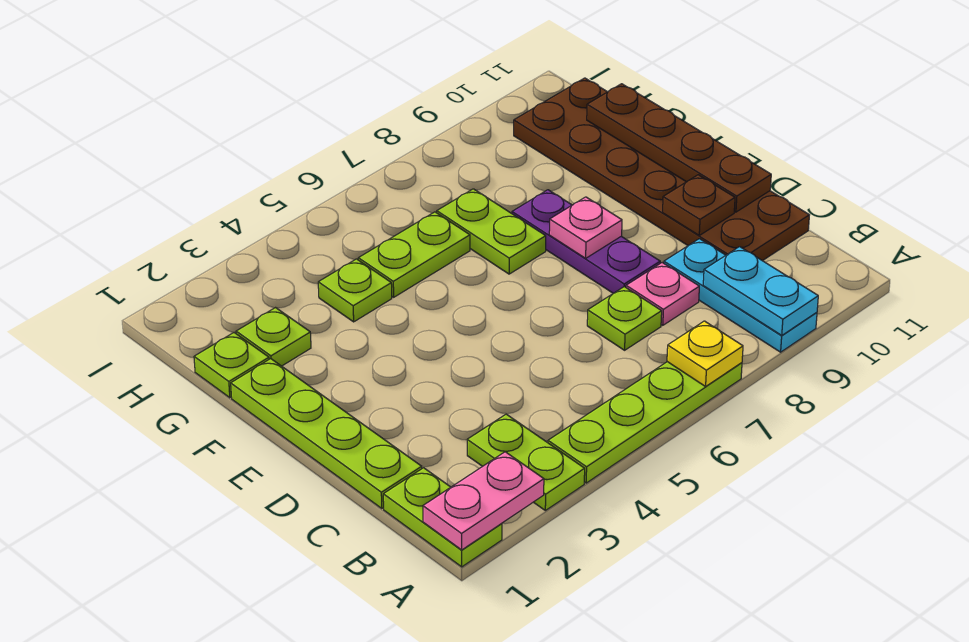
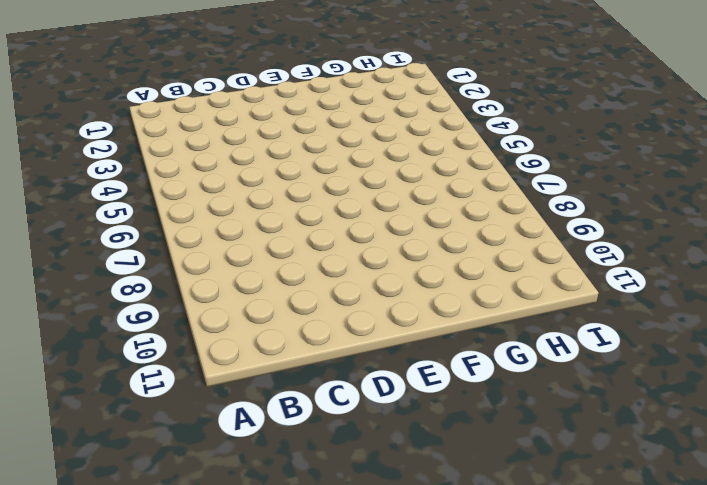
none -> lime plate A1:B1 level 1
none -> lime plate A3:B3 level 1
none -> lime plate A4:A7 level 1

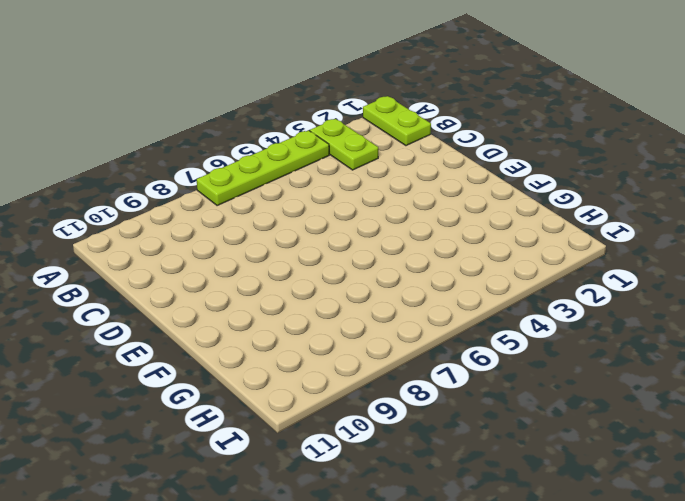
none -> cyan plate A9:C9 level 1
none -> lime plate C1:F1 level 1
none -> lime plate C7 level 1

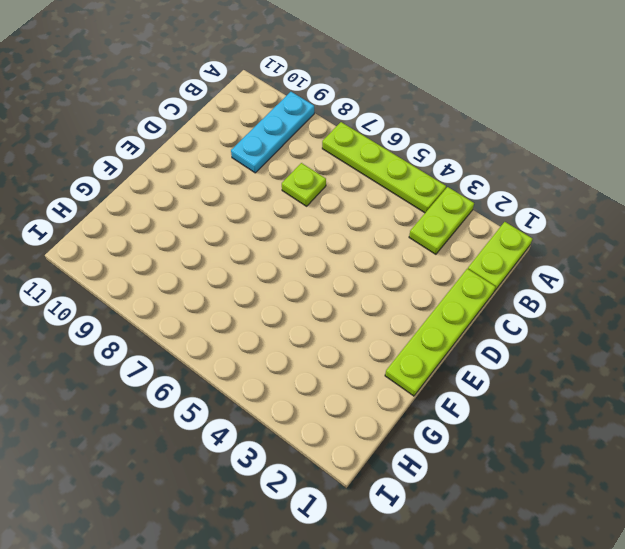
none -> pink plate C8 level 1
none -> brown plate C10:H11 level 1
none -> purple plate D8:F8 level 1

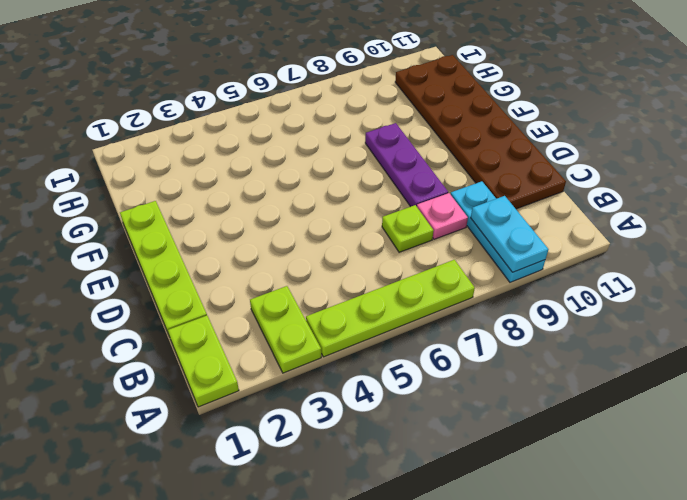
none -> lime plate F7:G7 level 1
none -> lime plate G1 level 1
none -> lime plate G2 level 1

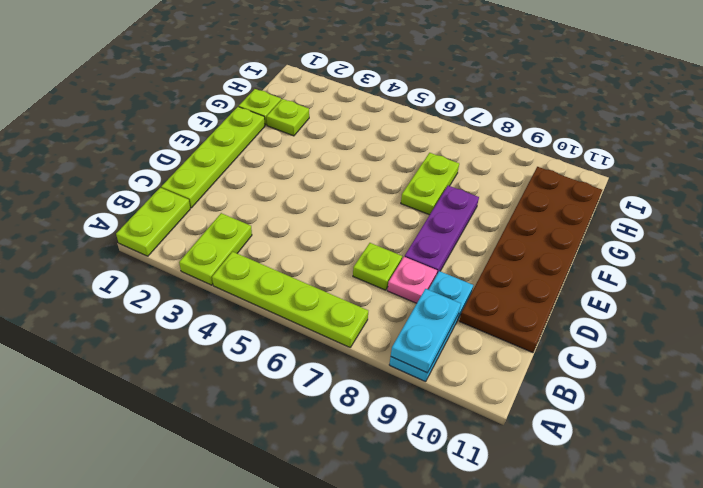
none -> lime plate G4 level 1
none -> lime plate G5:G6 level 1
none -> pink plate A1:A2 level 2

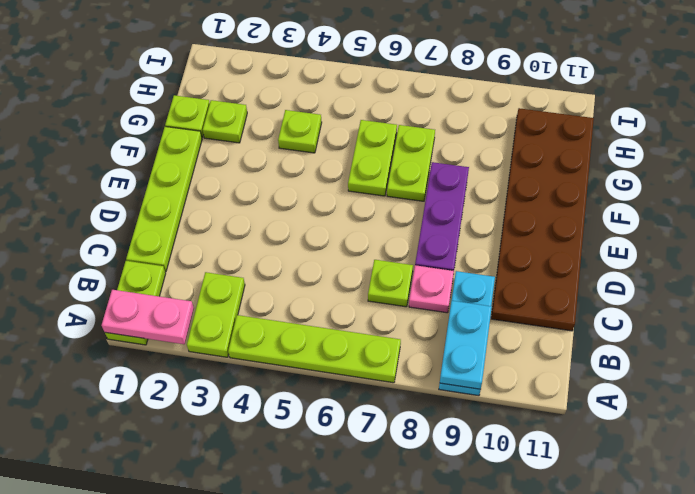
lime plate F6:G6 level 1 -> lime plate G5:G6 level 1
none -> yellow plate A7 level 2
none -> brown plate D10 level 2
none -> brown plate D11:G11 level 2

